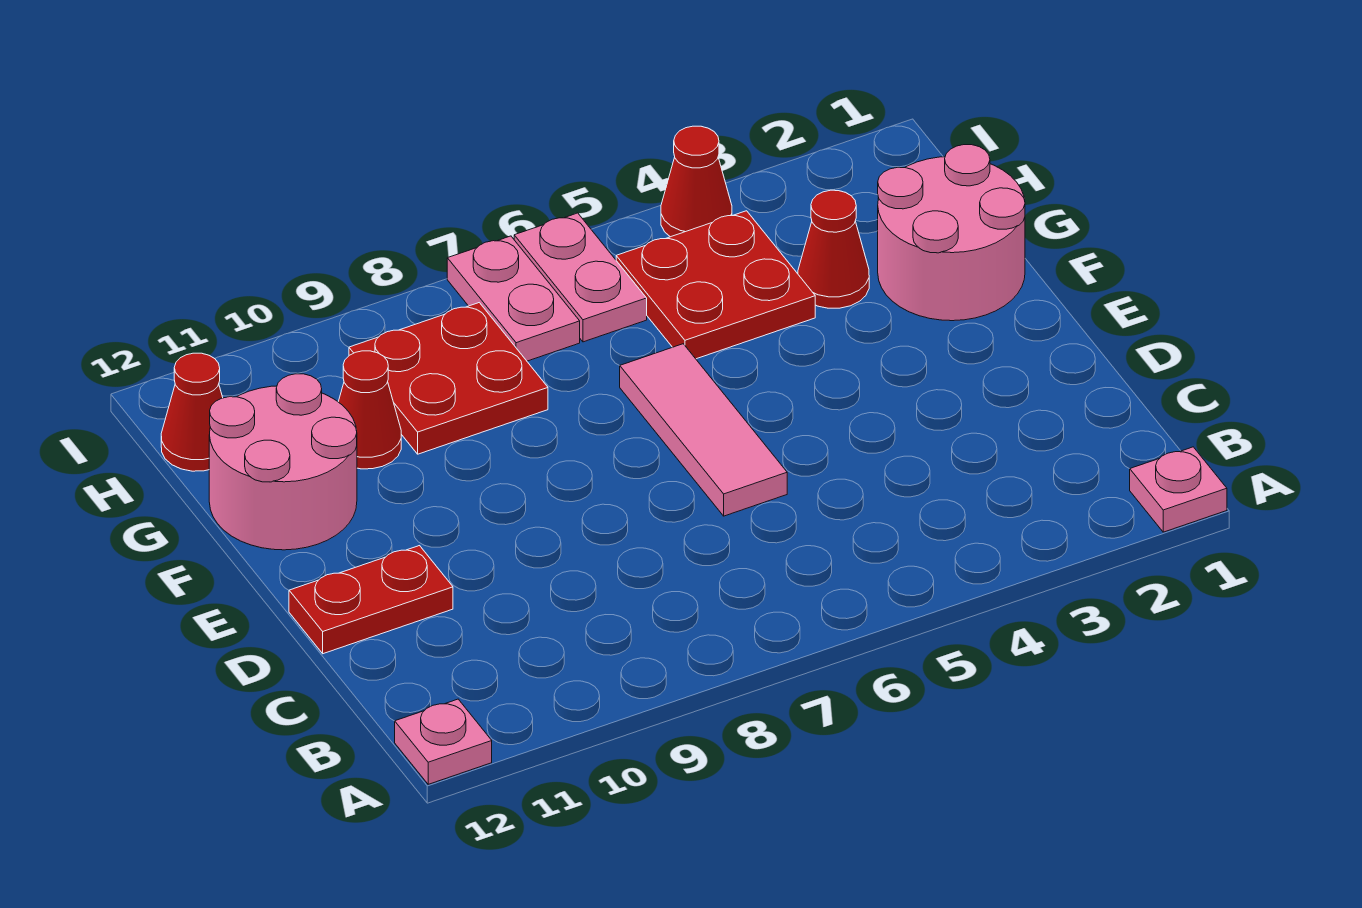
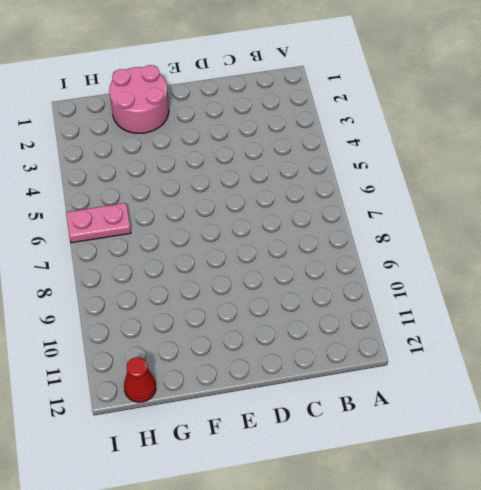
none -> pink plate A1 level 1
none -> pink plate A12 level 1
none -> pink tile D6:F6 level 1

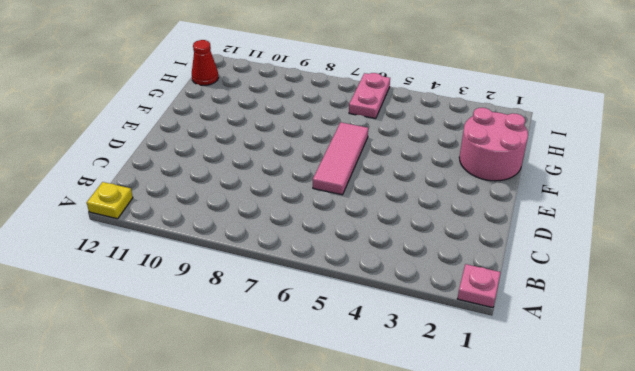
yellow plate A12 level 1 -> pink plate A12 level 1
none -> red plate D11:D12 level 1
none -> pink round brick F11:G12 level 1
none -> red cone G3 level 1

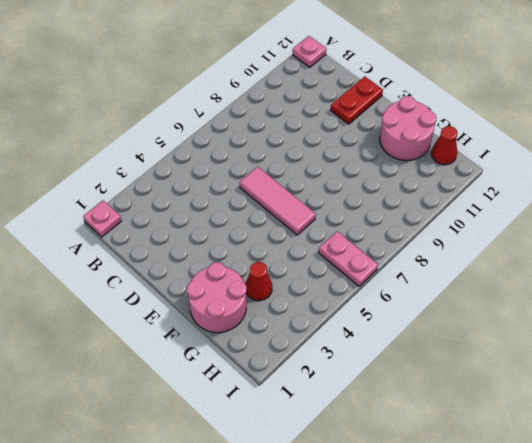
none -> red plate G4:H5 level 1
none -> red plate G8:H9 level 1
none -> red cone G10 level 1

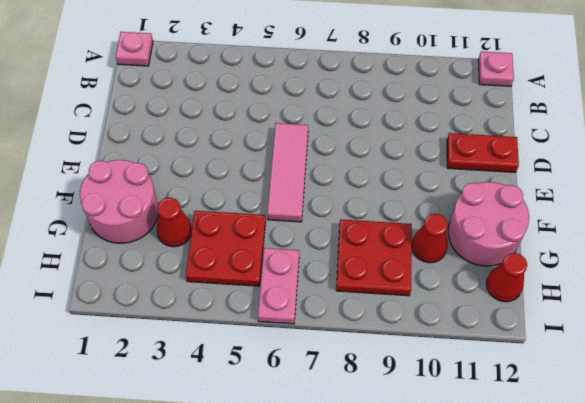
none -> pink plate H7:I7 level 1
none -> red cone I4 level 1

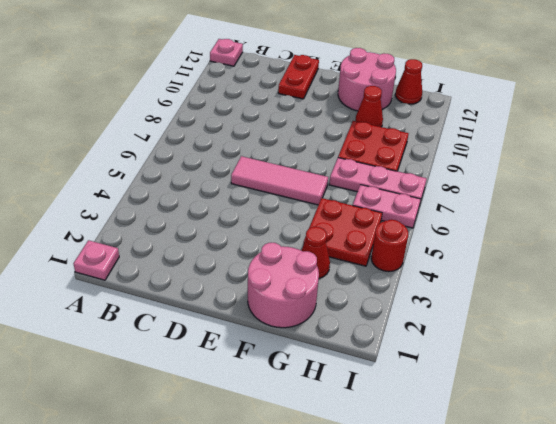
pink plate G7:I7 level 1 -> pink plate H7:I7 level 1
red round brick I4 level 1 -> red cone I4 level 1

